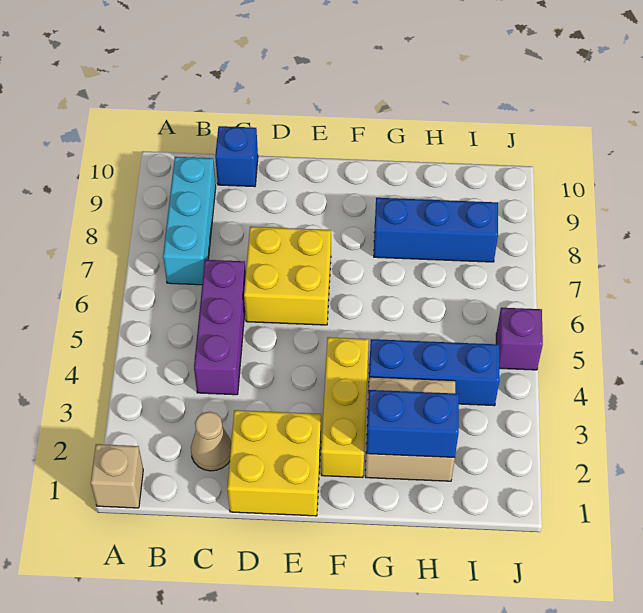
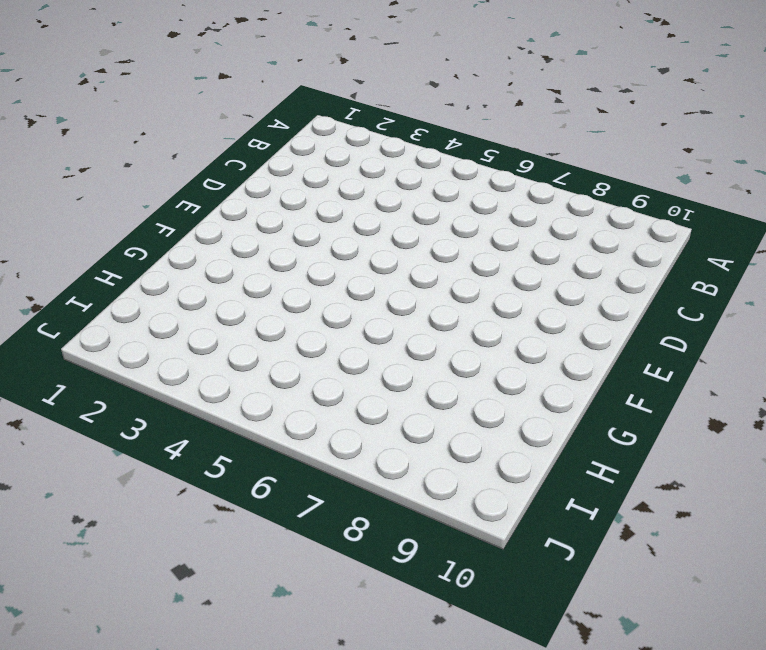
none -> tan brick A1 level 1
none -> cyan brick B7:B9 level 1
none -> tan cone C2 level 1

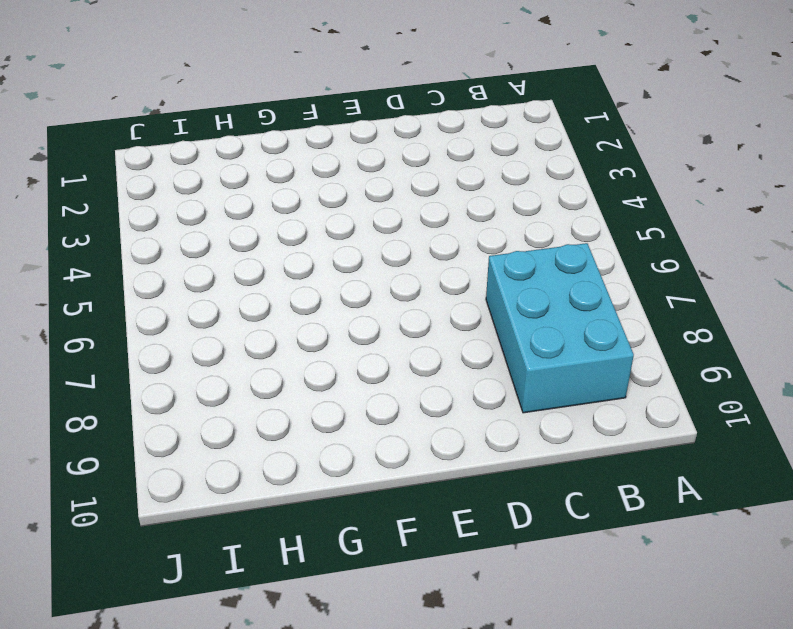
cyan brick B7:C9 level 1 -> cyan brick B7:B9 level 1
none -> tan brick A1 level 1
none -> tan cone C2 level 1
none -> purple brick C4:C6 level 1

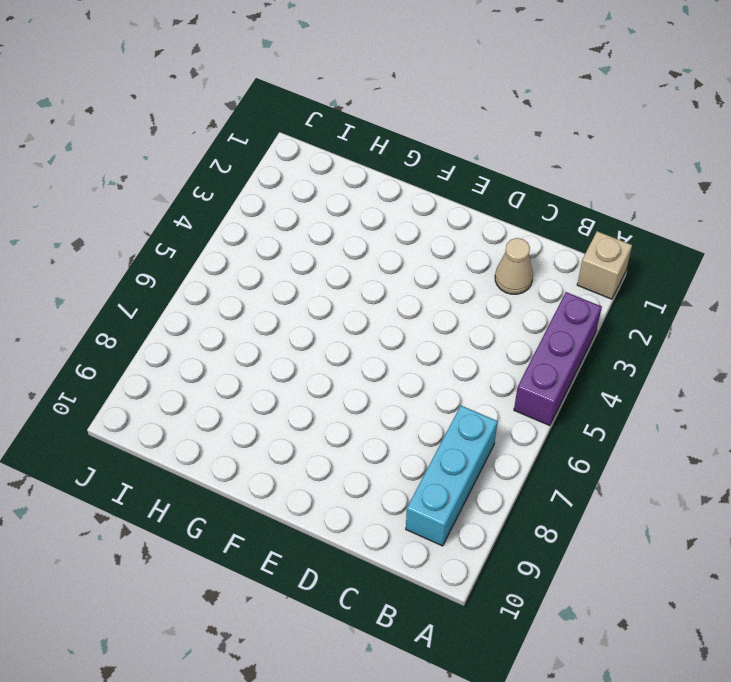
purple brick A3:A5 level 1 -> purple brick C4:C6 level 1
none -> blue brick C10 level 1
none -> yellow brick D1:E2 level 1
none -> yellow brick D6:E7 level 1

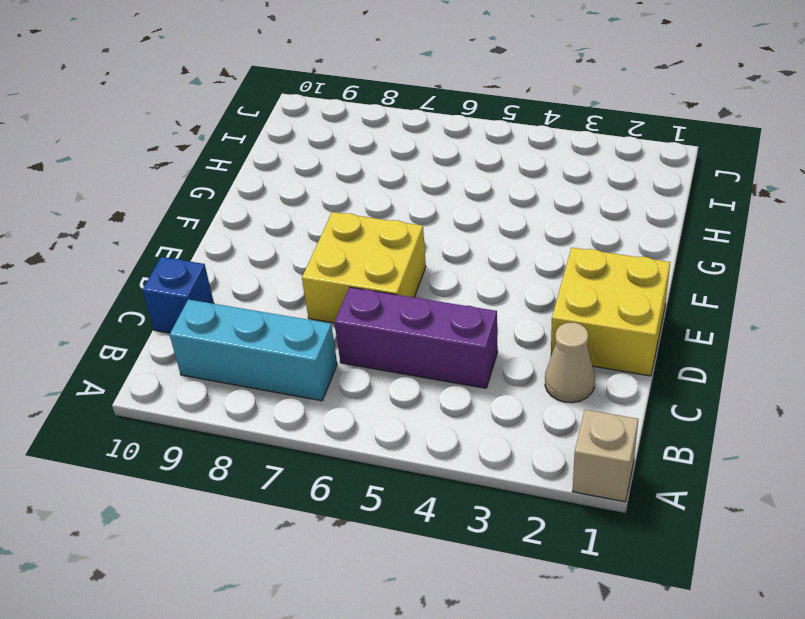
none -> yellow brick F2:F4 level 1
none -> tan brick G2:H3 level 1
none -> blue brick G4:I4 level 1

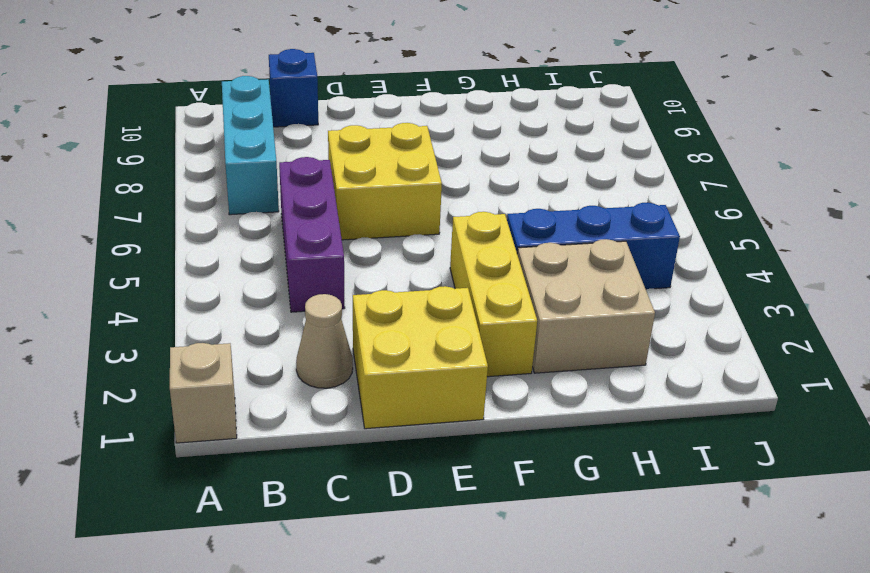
none -> blue brick G8:I8 level 1
none -> purple brick J5 level 1
none -> blue brick G2:H2 level 2

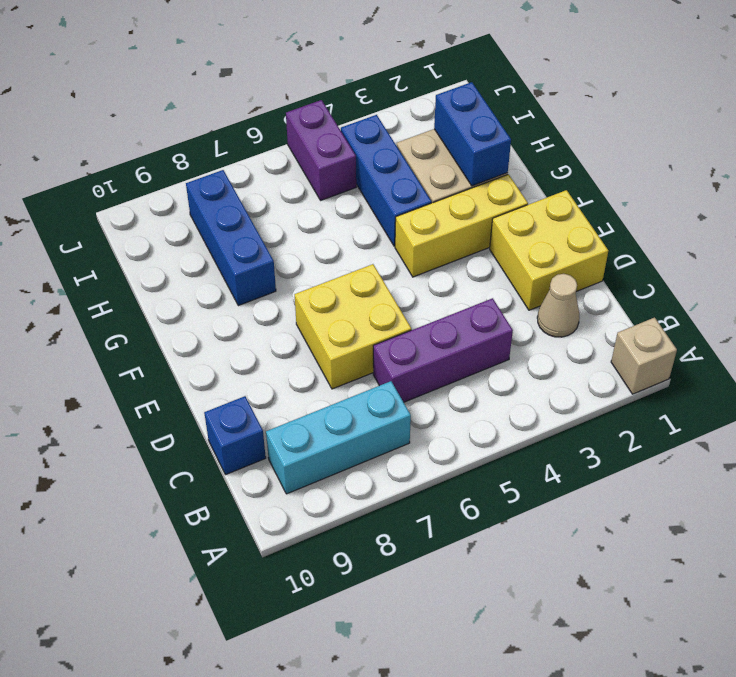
purple brick I5:J5 level 1 -> purple brick J5 level 1

